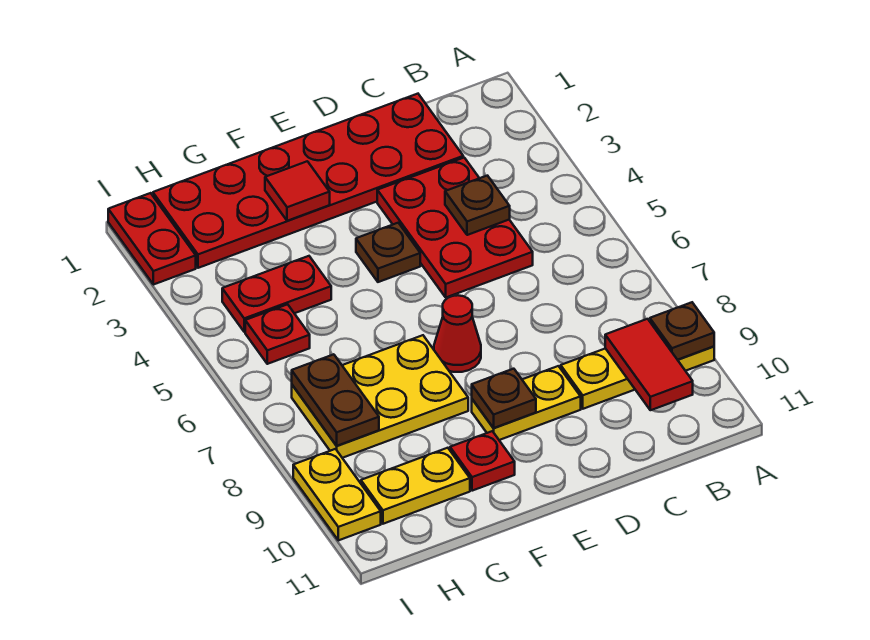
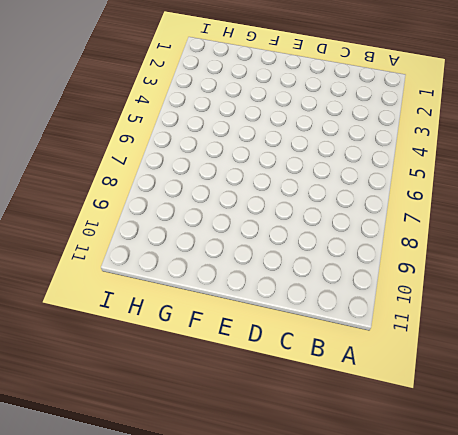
none -> yellow plate A9:C9 level 1
none -> red plate C1:H2 level 1
none -> red plate C3:D5 level 1

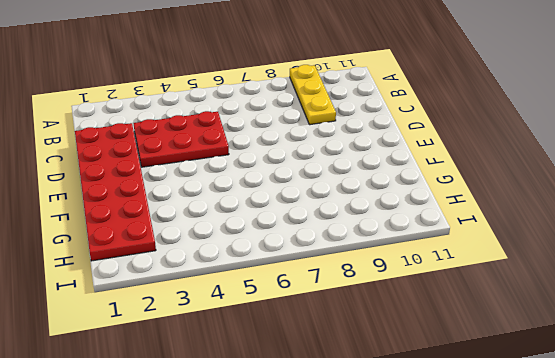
none -> yellow plate D9:E9 level 1
none -> brown plate E4 level 1
none -> red cone E7 level 1

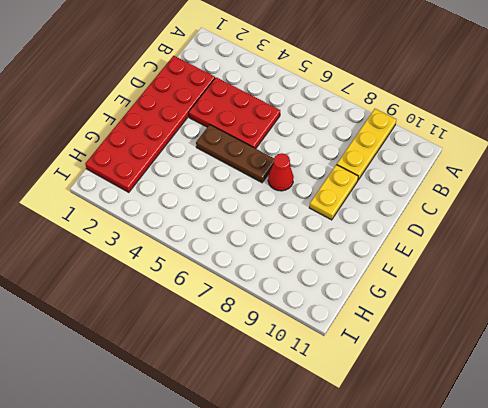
brown plate E4:E6 level 1 -> brown plate E4 level 1
none -> yellow plate F7:H8 level 1
none -> red plate F10 level 1
none -> red plate G4:H4 level 1

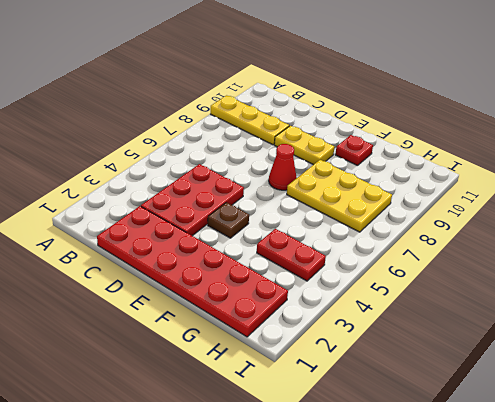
none -> yellow plate G10:H10 level 1
none -> red plate H5 level 1
none -> red plate I1:I2 level 1

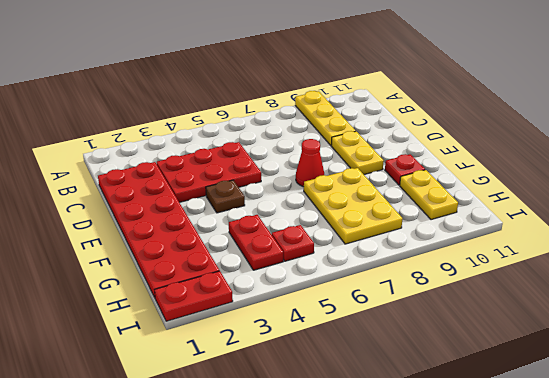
none -> yellow plate I9:I10 level 1
none -> brown plate A9 level 2
none -> red tile B9:B10 level 2

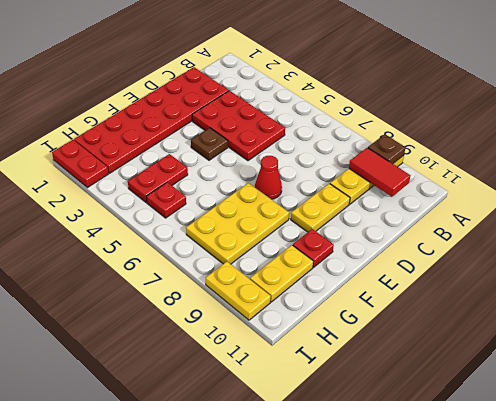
none -> brown plate C4 level 2
none -> brown plate E9 level 2
none -> red tile F2 level 2

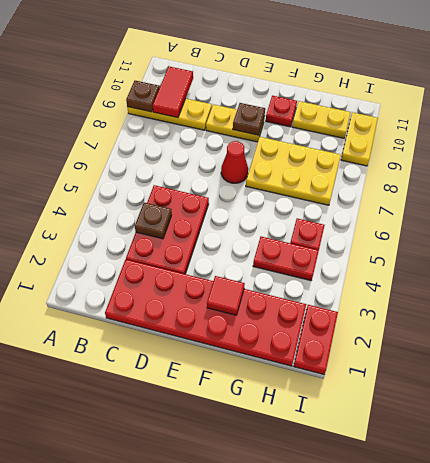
none -> brown plate E4 level 1
none -> brown plate H7:H8 level 2

